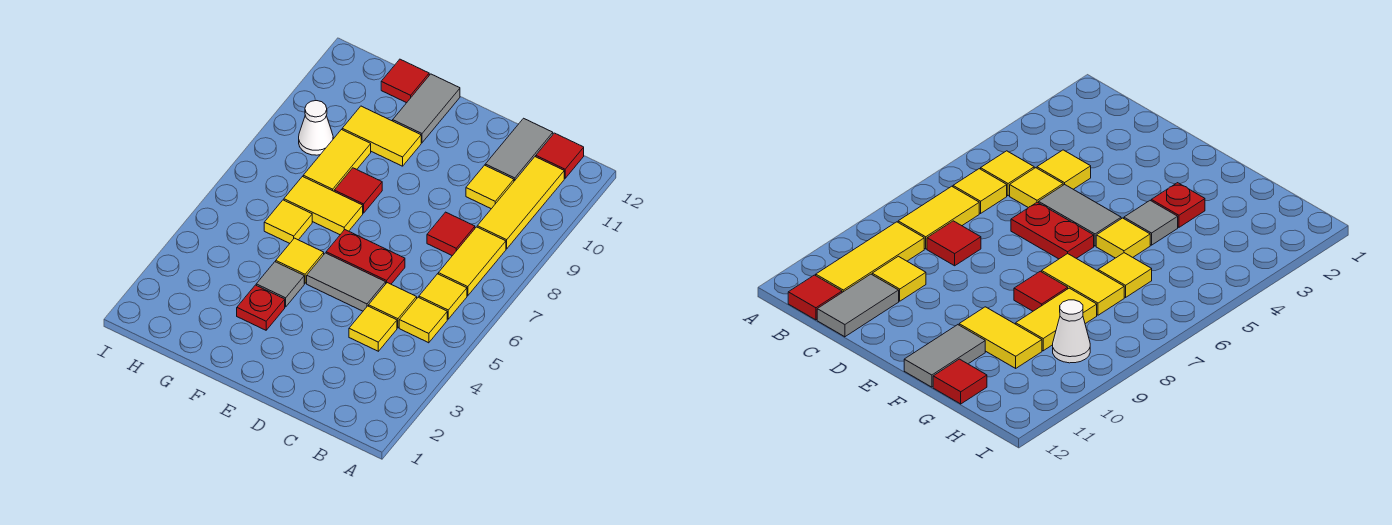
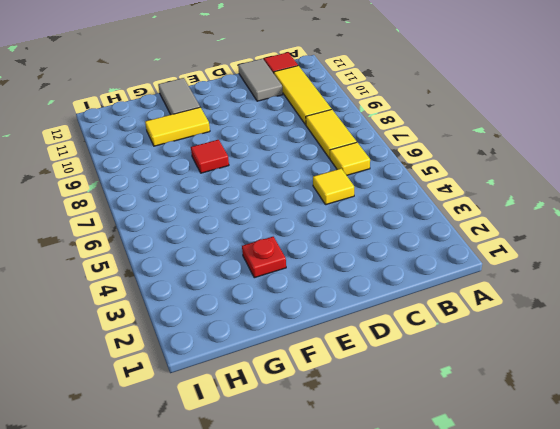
none -> yellow tile B5 level 1
none -> yellow tile C4 level 1
none -> red tile C8 level 1

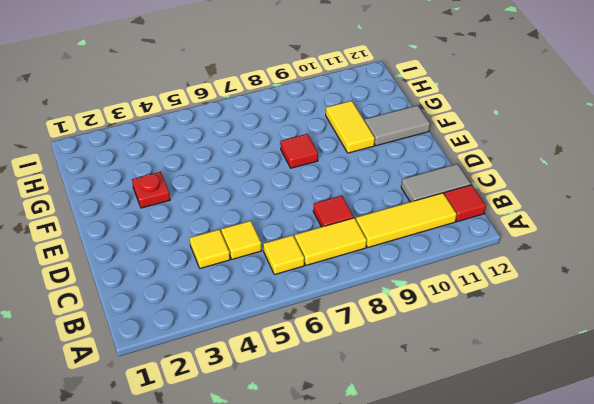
none -> yellow tile B5 level 1
none -> yellow tile C10 level 1
none -> grey tile D5:E5 level 1

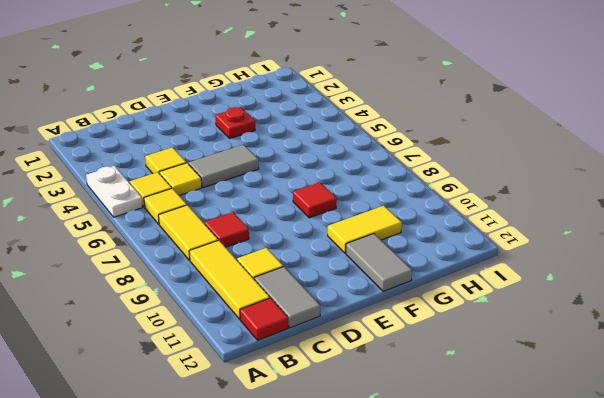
white plate A4:A5 level 1 -> none
none -> red plate D6:E6 level 1
none -> grey tile F4 level 1
none -> yellow tile F5 level 1

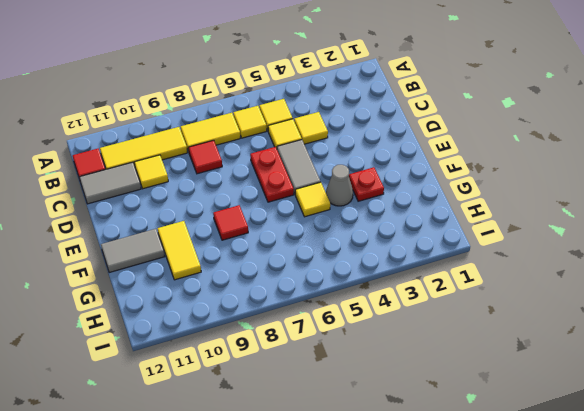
grey cone F4 level 1 -> grey tile F4 level 1
none -> yellow tile F7:G7 level 1
none -> yellow tile G6 level 1
none -> yellow tile G8:G9 level 1

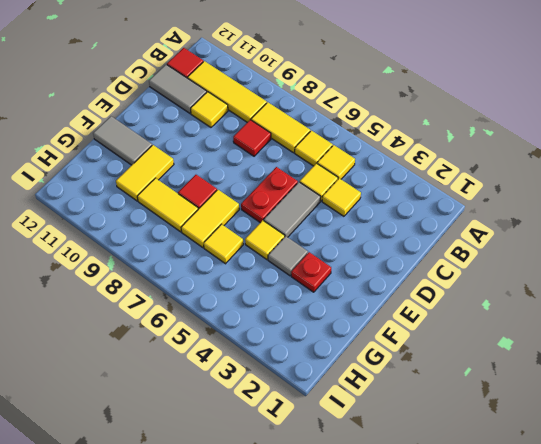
none -> red tile G12 level 1
none -> white cone H9 level 1

